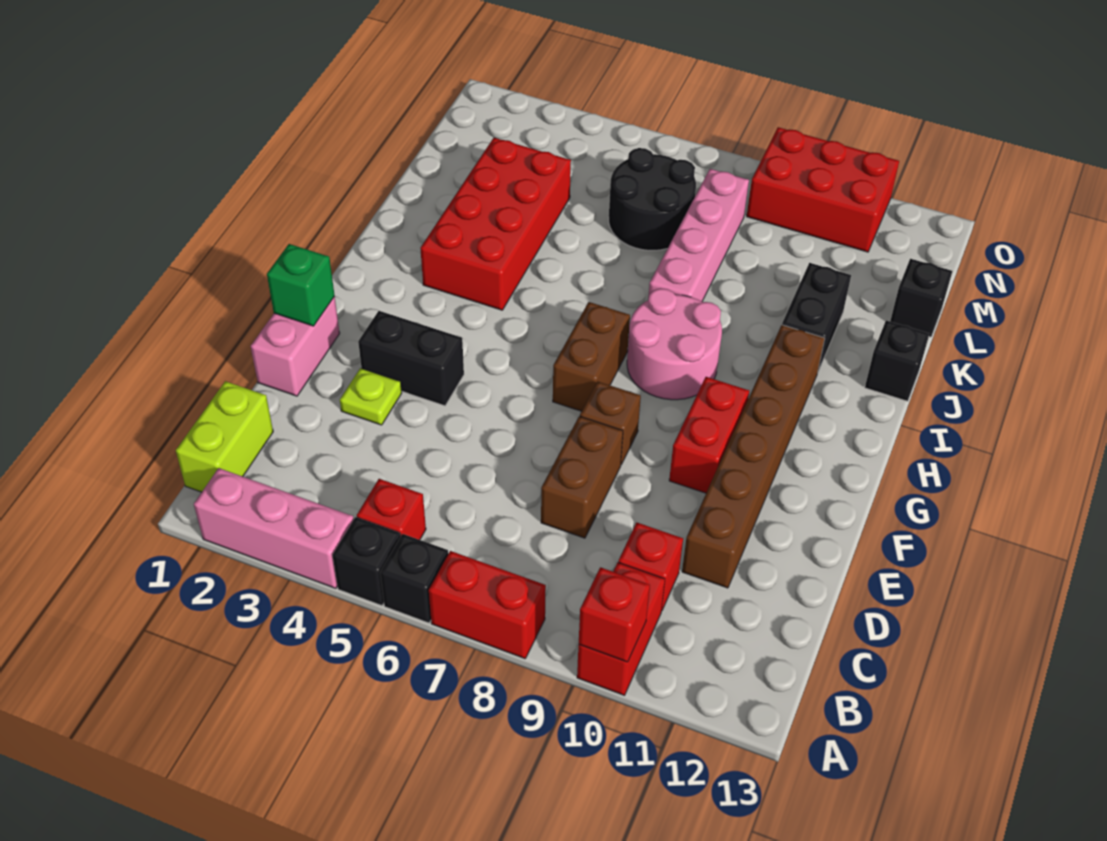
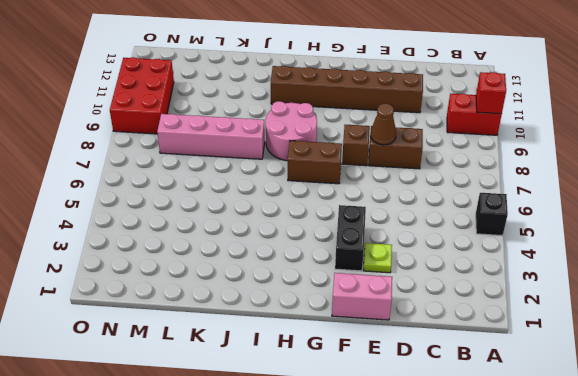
brown cone E8 level 2 -> none
none -> pink brick A2:A4 level 1
none -> black brick A6 level 1
none -> red brick A7:A8 level 1

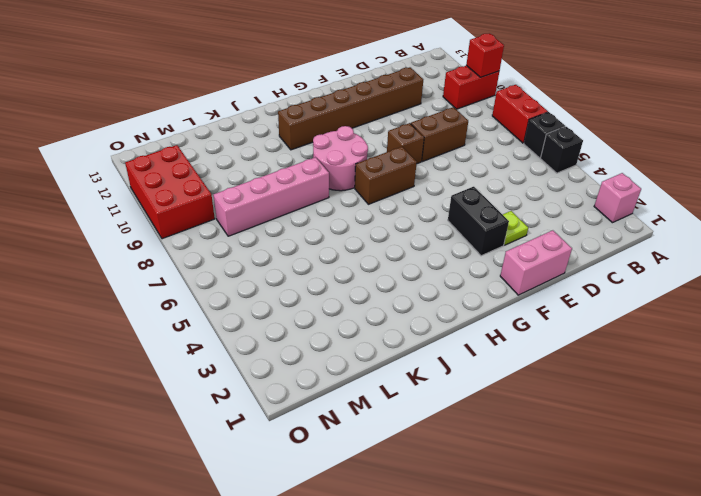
pink brick A2 level 1 -> pink brick A2:A4 level 1
none -> lime brick B1:C1 level 1
none -> red brick B5 level 1
none -> red brick C10 level 1

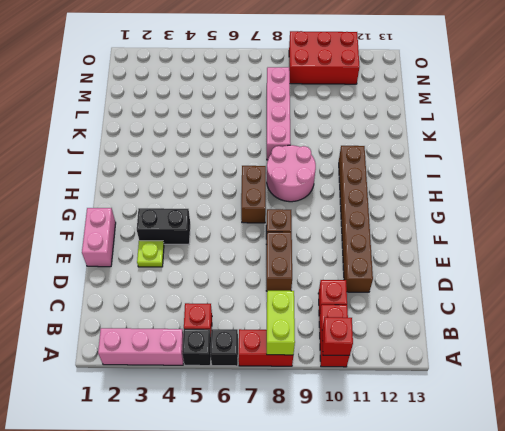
lime brick A8:B8 level 2 -> lime brick B1:C1 level 1
none -> red brick F10:G10 level 1
none -> red brick I3:L4 level 1
none -> black brick J11:K11 level 1

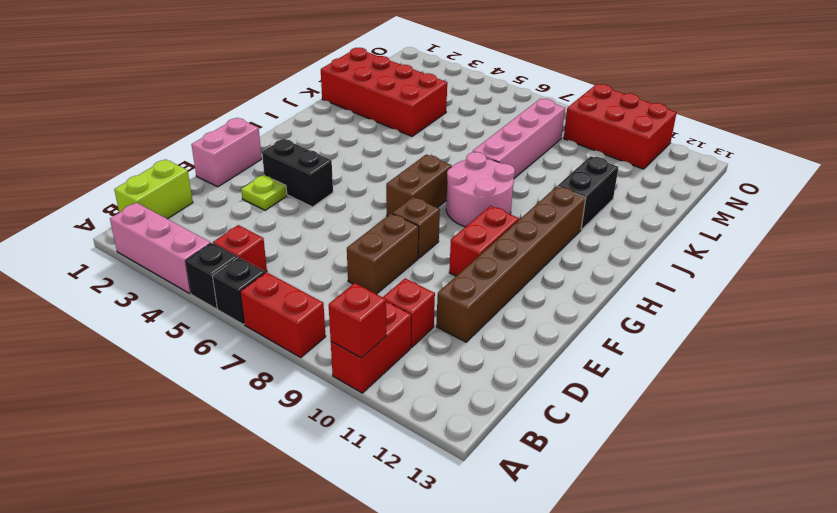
red brick K1:L4 level 1 -> red brick I3:L4 level 1
none -> black brick J13 level 1
none -> black round brick L6:M7 level 1
none -> black brick L13 level 1

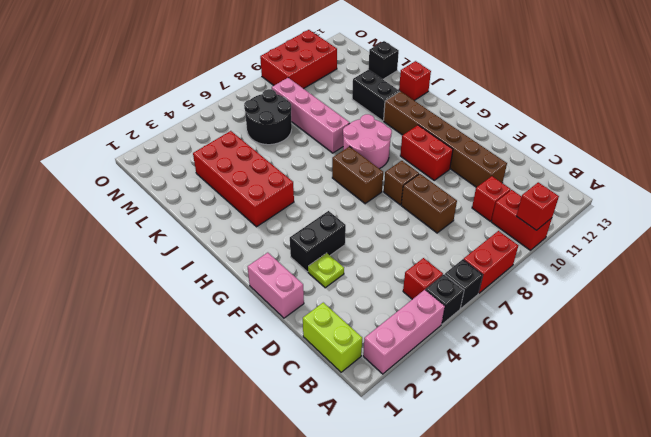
red brick J13 level 1 -> black brick J13 level 1
none -> green brick F1 level 2

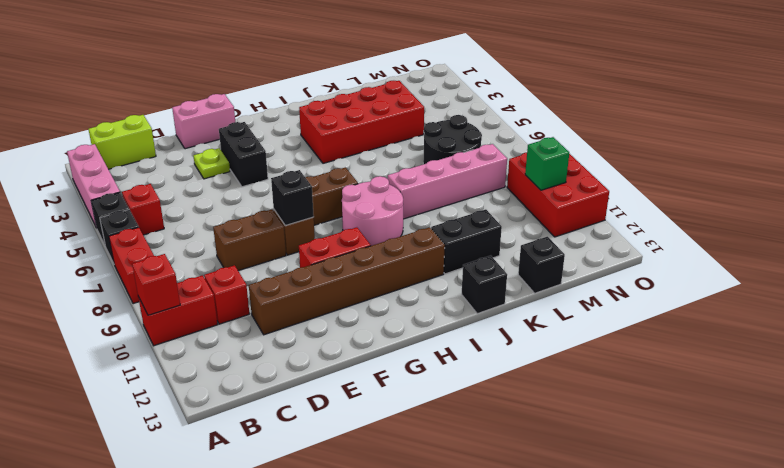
black brick F8 level 2 -> none
green brick N10 level 2 -> green brick F1 level 2

